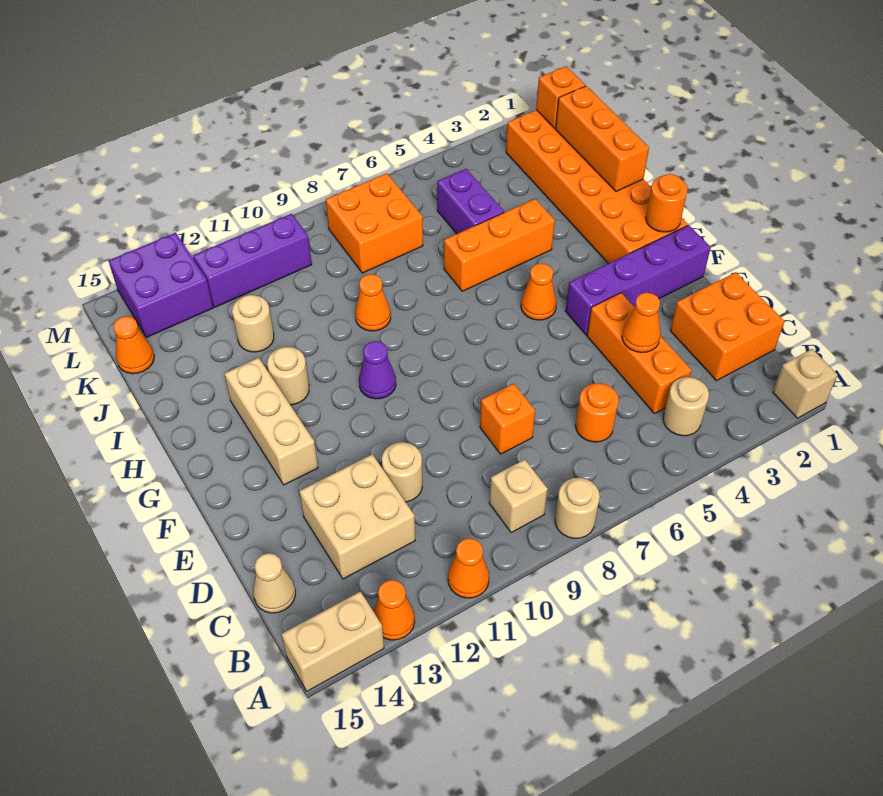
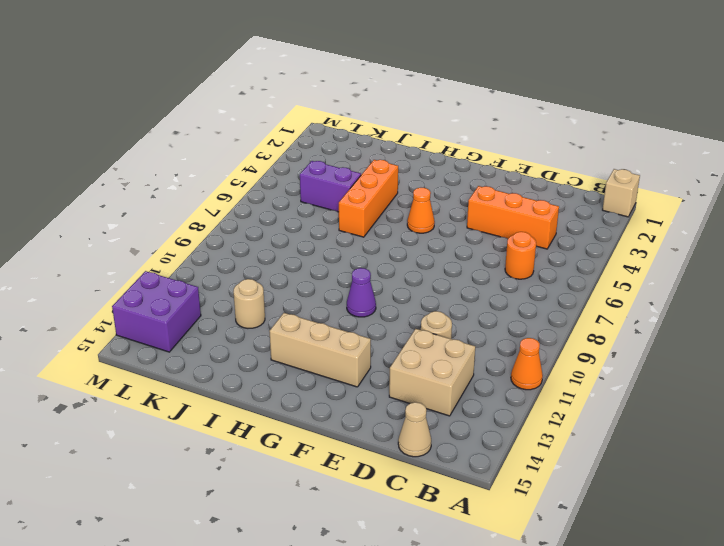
none -> tan round brick A8 level 1
none -> orange cone A13 level 1
none -> tan brick A14:A15 level 1
none -> tan round brick B4 level 1

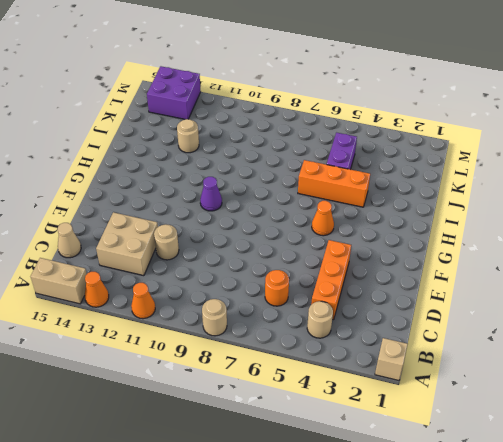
none -> tan brick B9 level 1
none -> orange brick C1:D2 level 1
none -> orange brick D8 level 1
none -> purple brick F1:F4 level 1

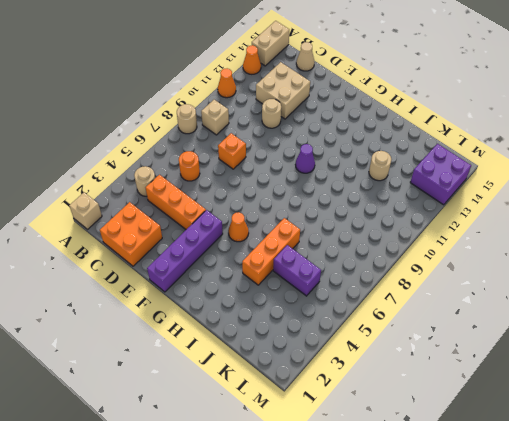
none -> tan brick F13:H13 level 1
none -> orange brick G1:L2 level 1
none -> tan round brick H12 level 1
none -> orange cone I9 level 1

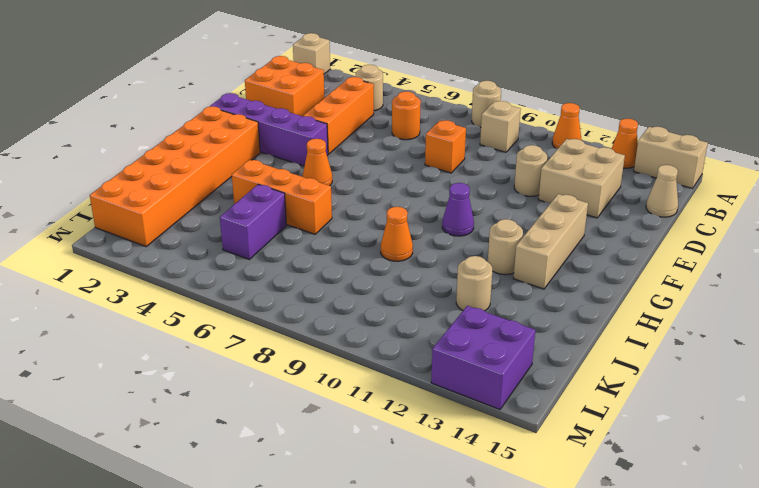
none -> orange brick K7:L8 level 1
none -> orange cone K15 level 1
none -> purple brick L10:L12 level 1
none -> orange cone D4 level 2

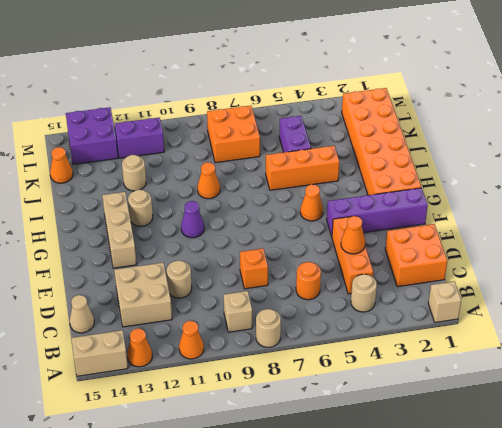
purple brick L11:L12 level 1 -> purple brick L10:L12 level 1
none -> orange round brick G1 level 2
none -> orange brick I1:K1 level 2
none -> orange brick L1 level 2

